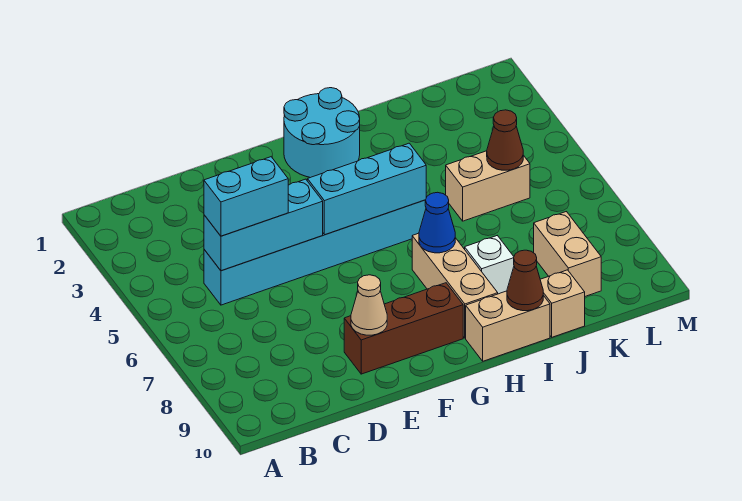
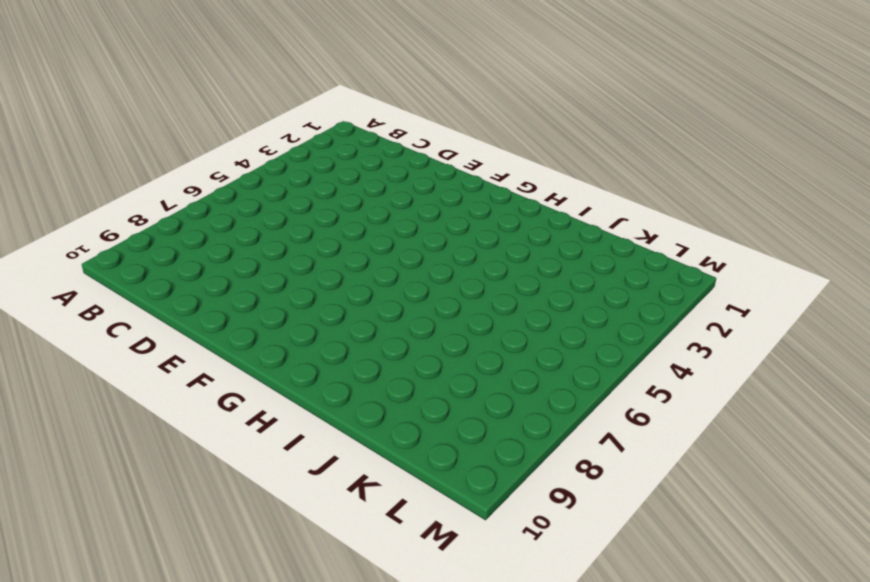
none -> cyan brick C5:H5 level 1
none -> brown brick E9:G9 level 1
none -> cyan round brick G1:H2 level 1

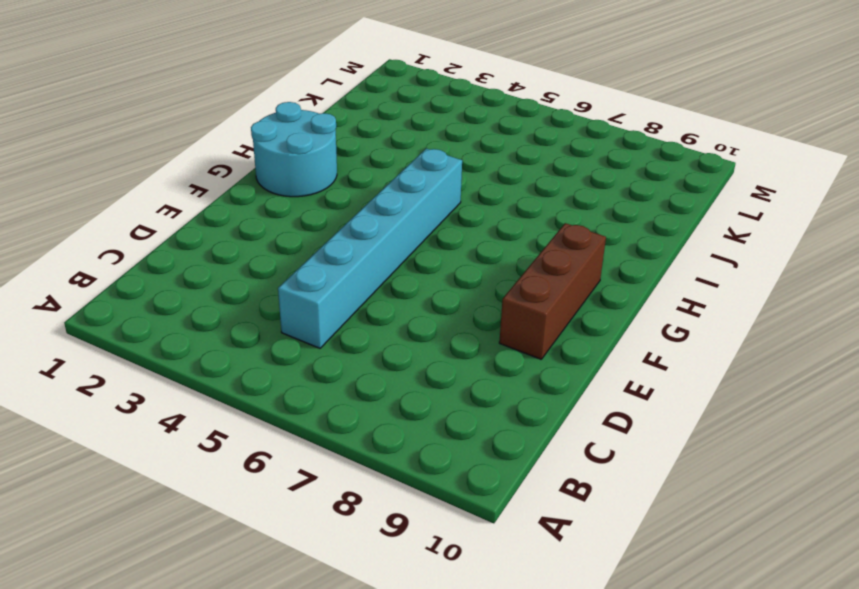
none -> tan brick H7:H9 level 1
none -> tan brick H10:I10 level 1
none -> white brick I8 level 1

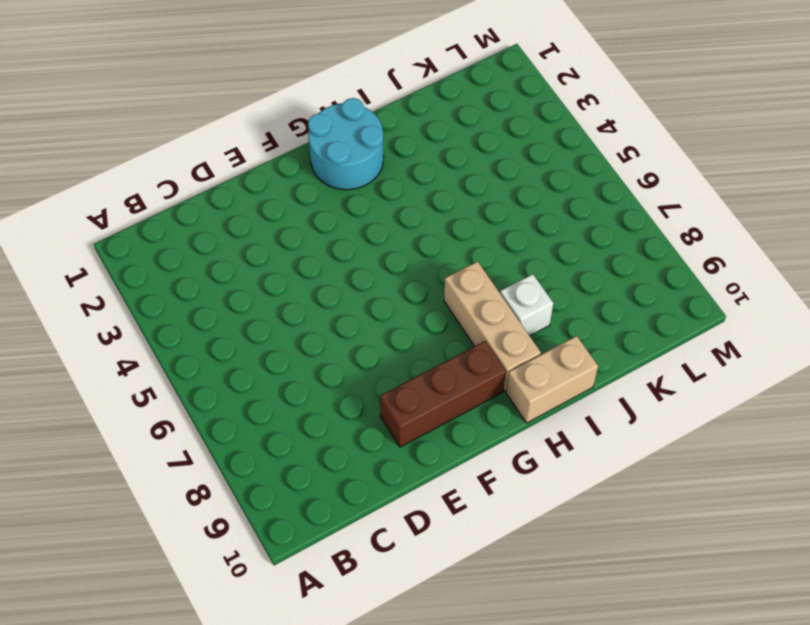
none -> cyan brick C5:H5 level 1
none -> tan brick J5:K5 level 1
none -> tan brick J10 level 1

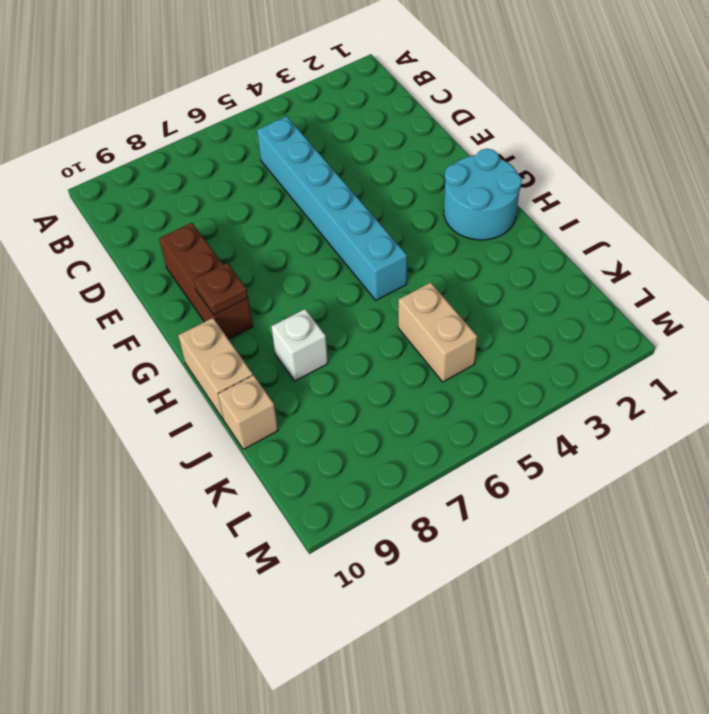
brown plate G9 level 2 -> none
none -> tan brick H7:H9 level 1
none -> tan brick K8:K9 level 1
none -> cyan brick C5:E5 level 2

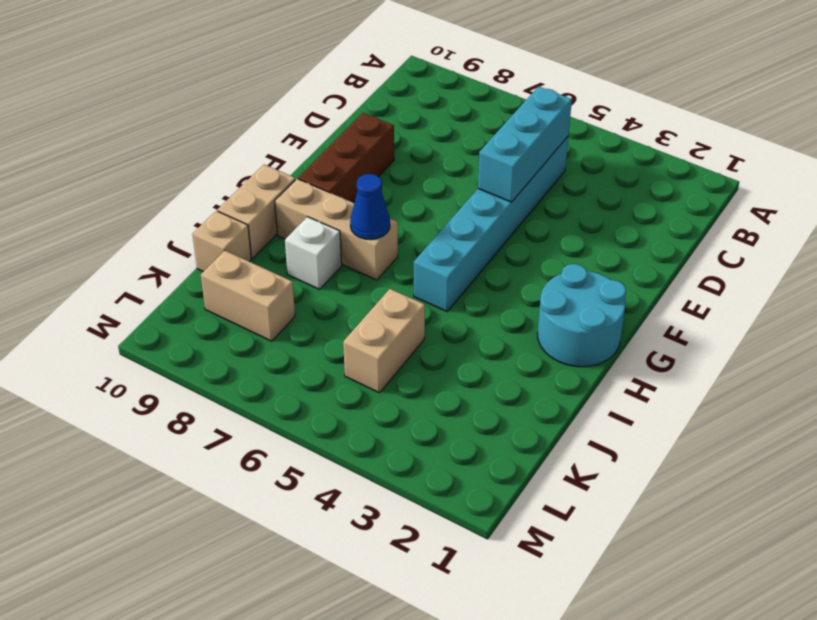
none -> tan cone E9 level 2
none -> cyan brick F5:H5 level 2
none -> brown cone I10 level 2

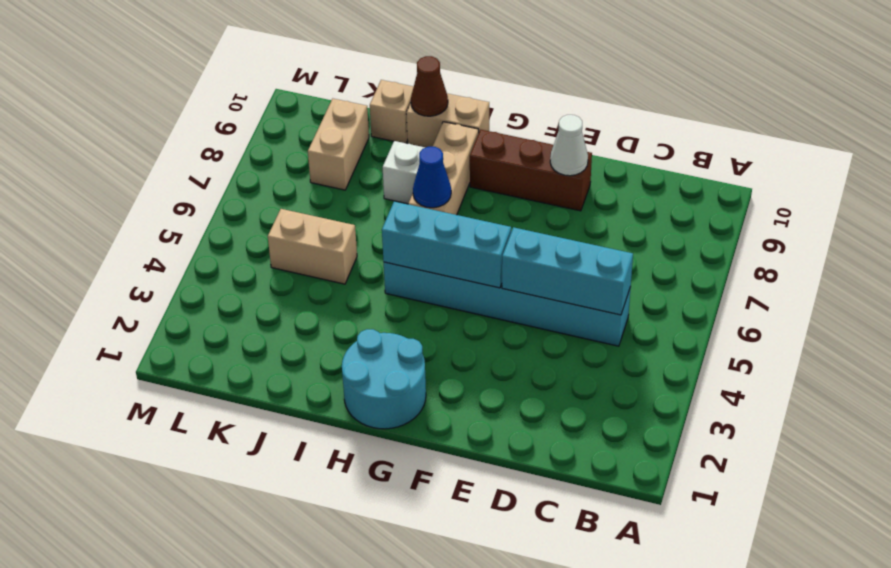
white cone E9 level 2 -> tan cone E9 level 2
none -> brown cone K5 level 2
none -> cyan brick C5:D5 level 3

